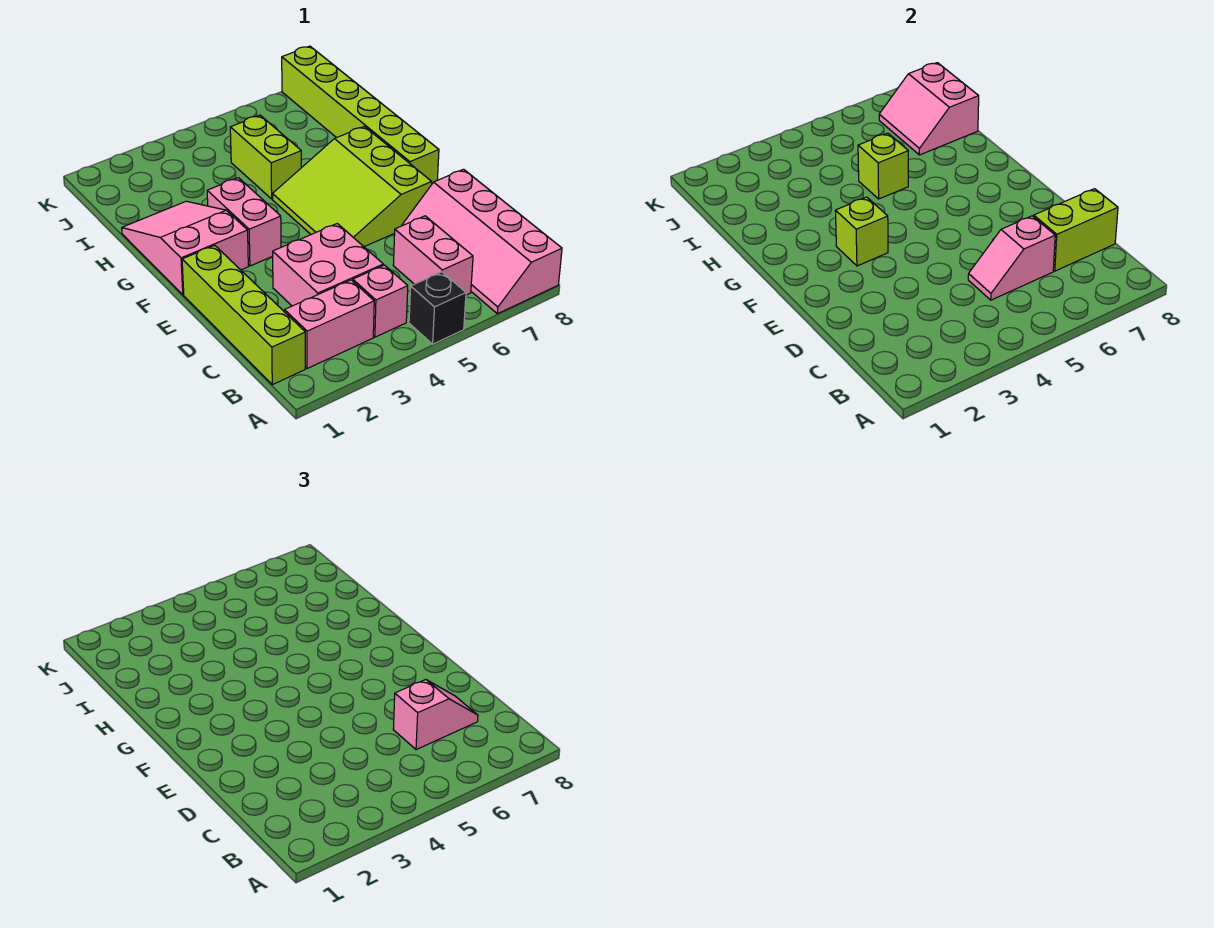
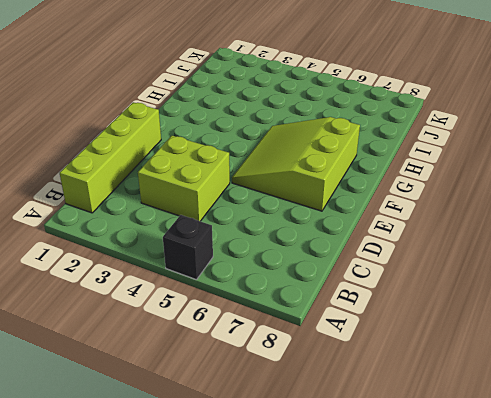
lime brick C3:D4 level 1 -> pink brick C3:D4 level 1
none -> pink slope A7:D8 level 1 top 8
none -> pink brick B2:B3 level 1
none -> pink brick B4 level 1

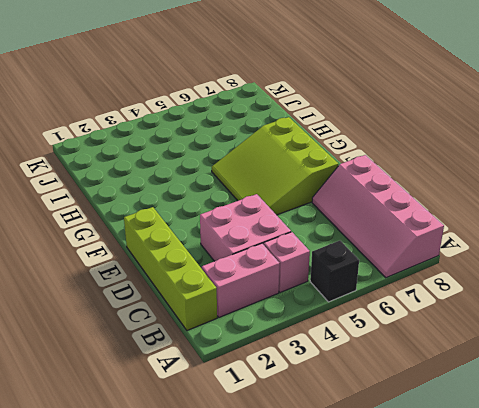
none -> pink brick B6:C6 level 1
none -> pink slope F1:H2 level 1 top F
none -> pink brick F3:G3 level 1

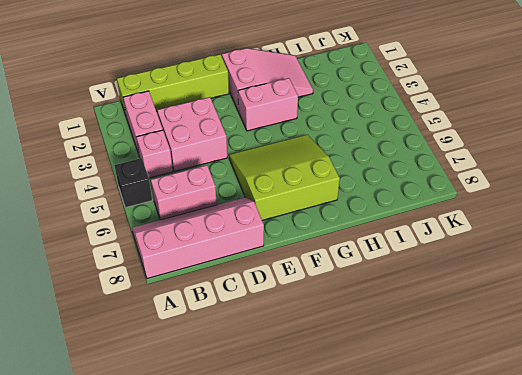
none -> lime brick F8:K8 level 1
none -> lime brick H5:I5 level 1
none -> pink slope C5:C6 level 2 top 6

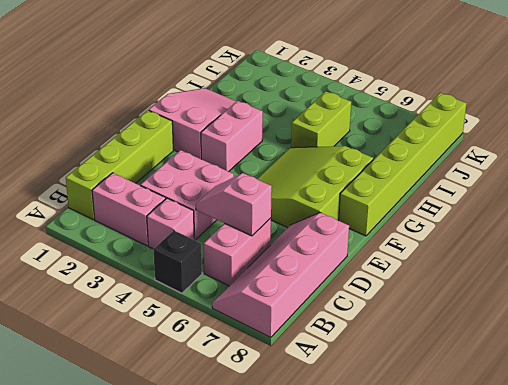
none -> lime brick C7:C8 level 2
none -> lime brick F3 level 2
none -> lime brick H5 level 2

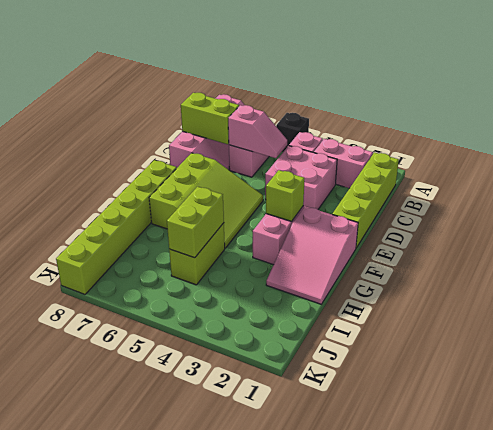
lime brick H5:I5 level 2 -> lime brick H5 level 2
none -> pink slope I7:J8 level 2 top 8
none -> pink slope C6:C7 level 3 top 6

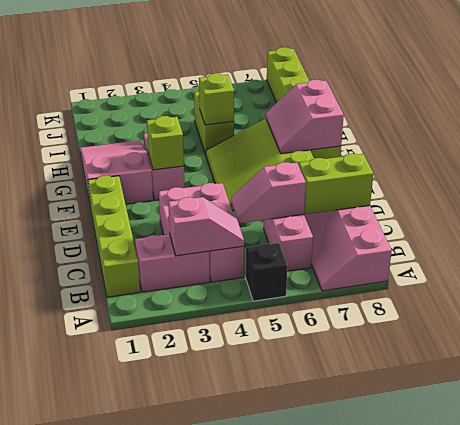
pink slope B3:B4 level 2 top 3 -> pink slope C6:C7 level 3 top 6
pink slope F7:G8 level 2 top 8 -> pink slope I7:J8 level 2 top 8

